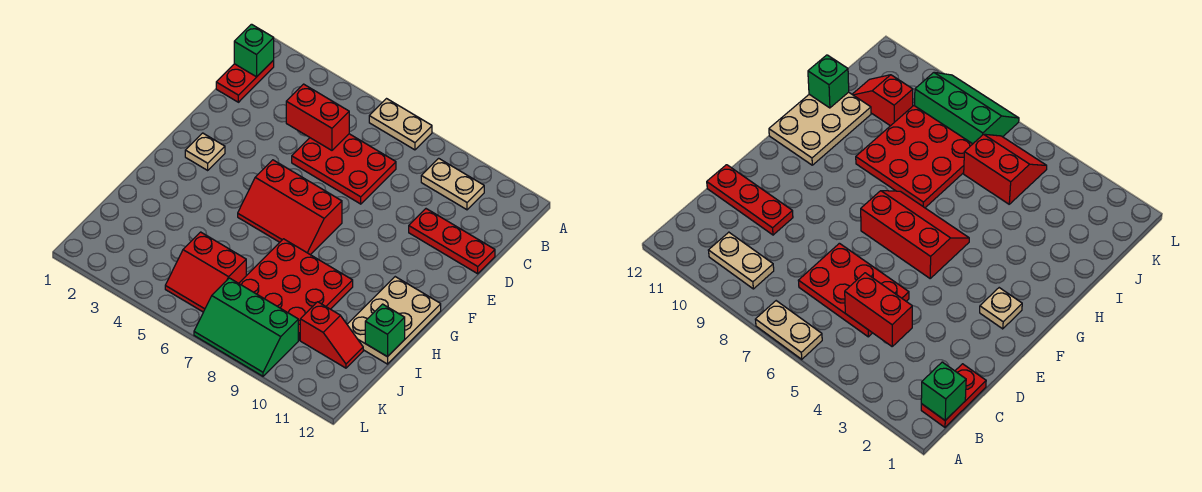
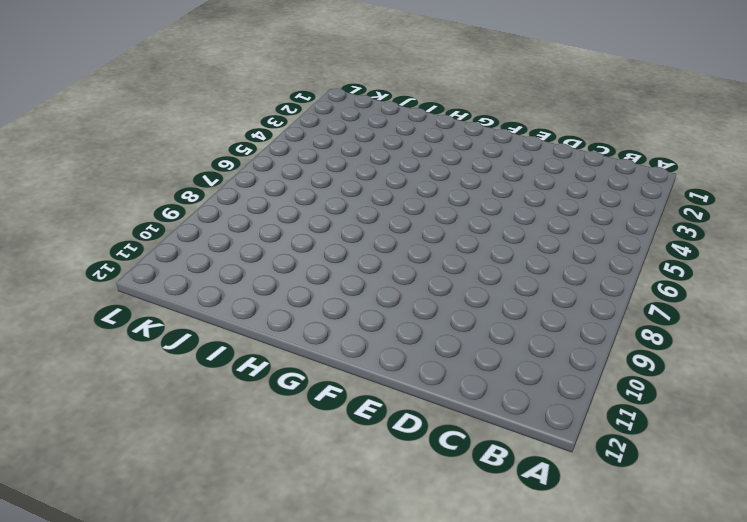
none -> tan plate A6:A7 level 1
none -> red plate B1:C1 level 1
none -> tan plate B9:B10 level 1

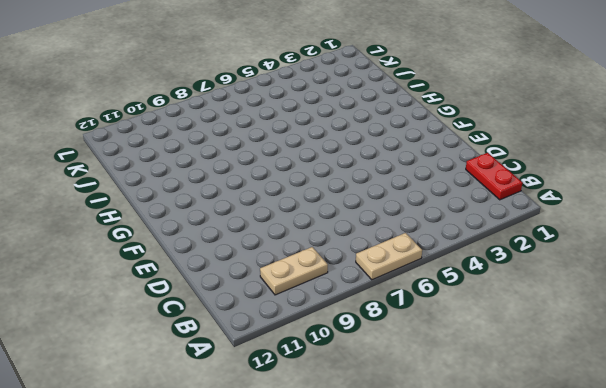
none -> red plate C5:D7 level 1
none -> red plate D10:D12 level 1
none -> tan plate F2 level 1

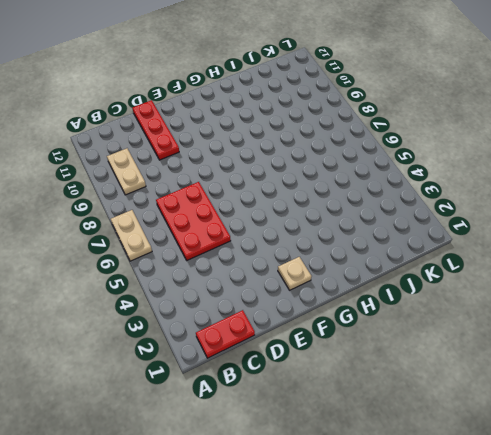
none -> red slope F5:G7 level 1 top F
none -> tan plate G11:I12 level 1
none -> red plate H7:J9 level 1

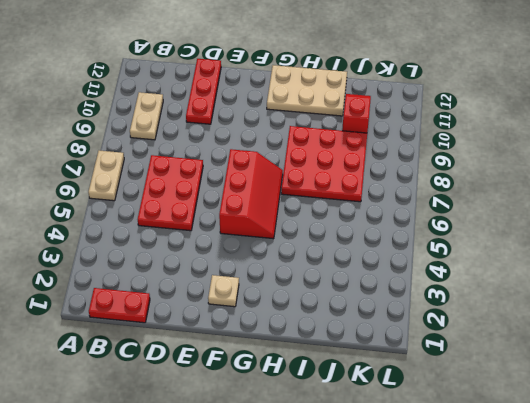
none -> red slope J5:K6 level 1 top J
none -> green slope K7:L9 level 1 top K
none -> green brick B1 level 2

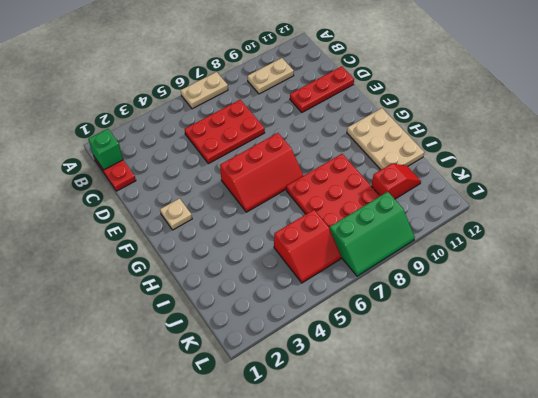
none -> red brick C4:C5 level 2
none -> green brick I12 level 2

